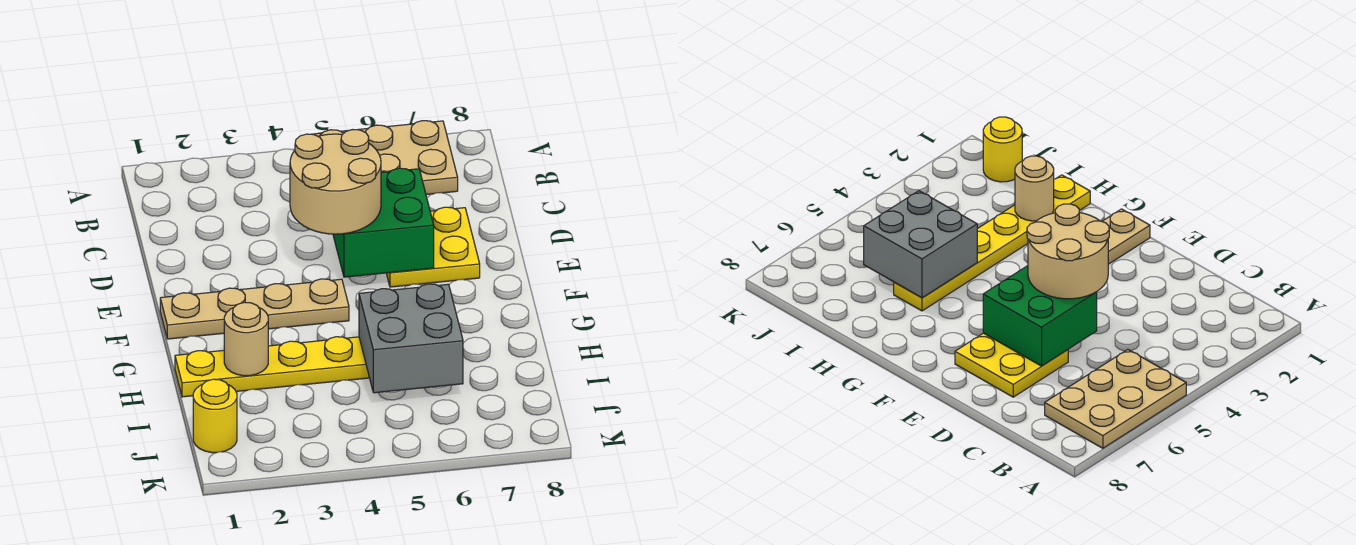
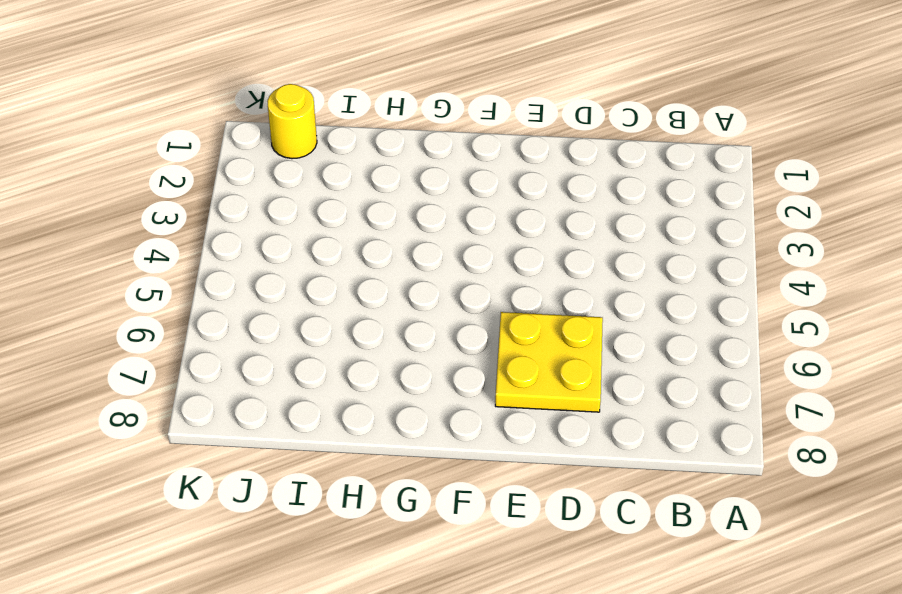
none -> tan plate A5:B7 level 1
none -> tan plate F1:F4 level 1

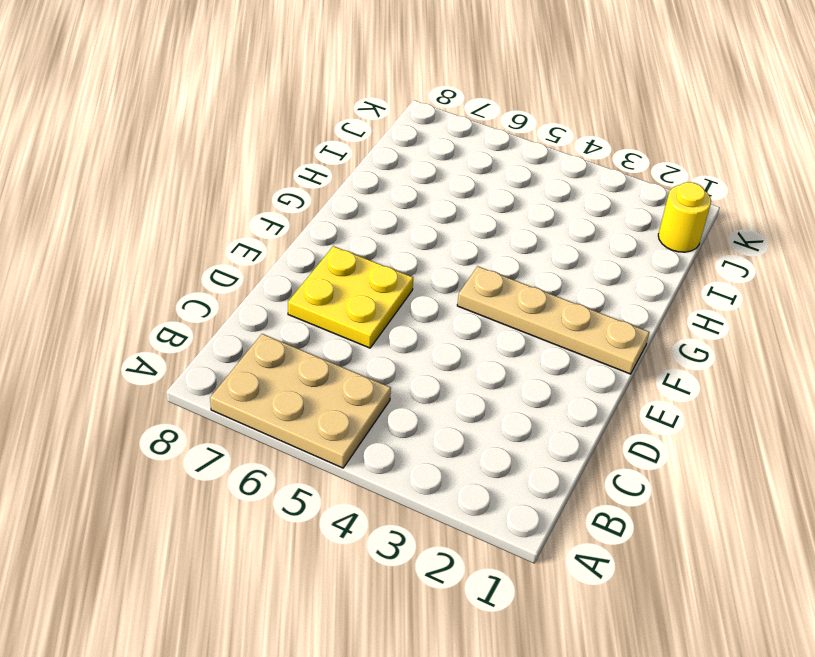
none -> yellow plate H1:H6 level 1
none -> green brick D5:E6 level 2

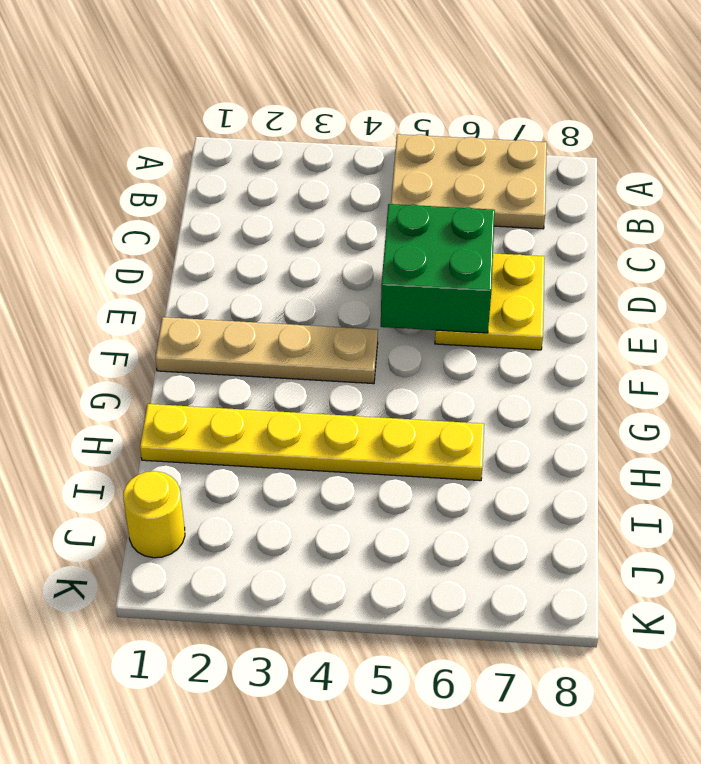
none -> tan round brick H2 level 2
none -> grey brick H5:I6 level 2

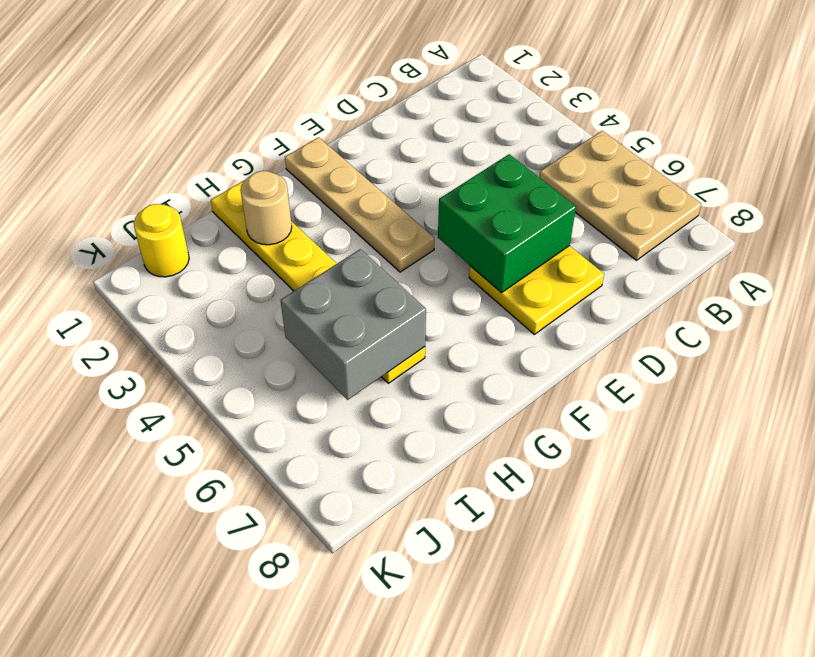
none -> tan round brick D4:E5 level 3

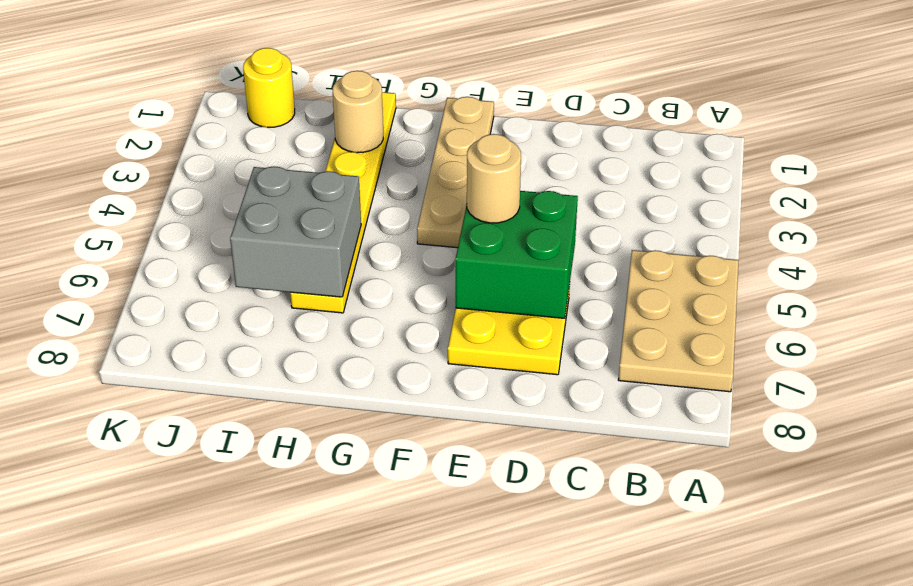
tan round brick E5 level 3 -> tan round brick D4:E5 level 3

